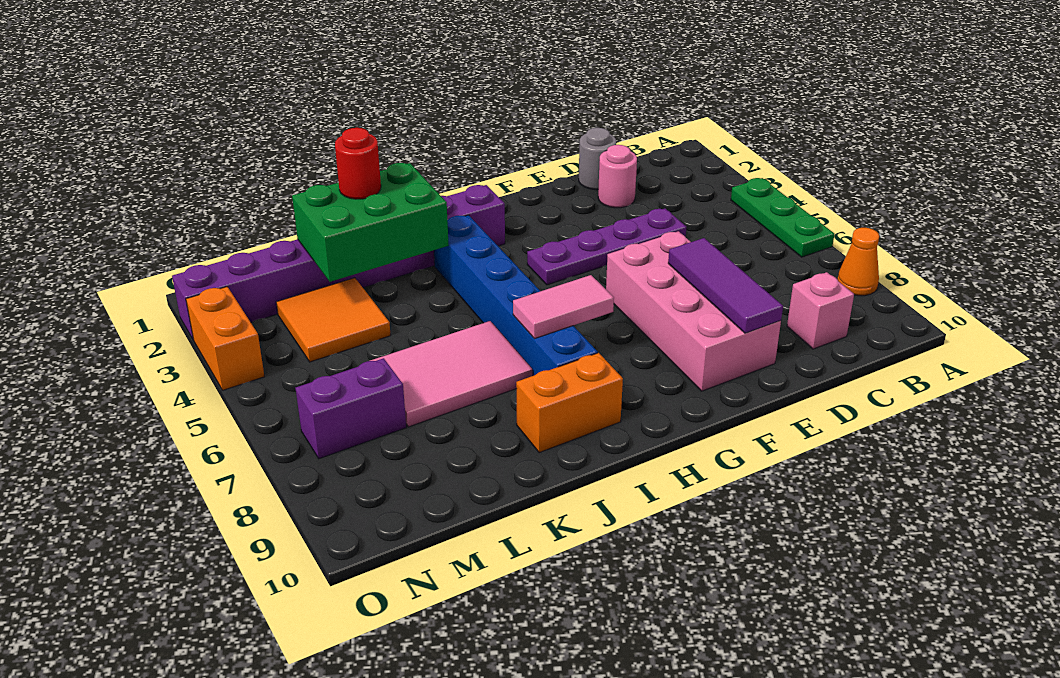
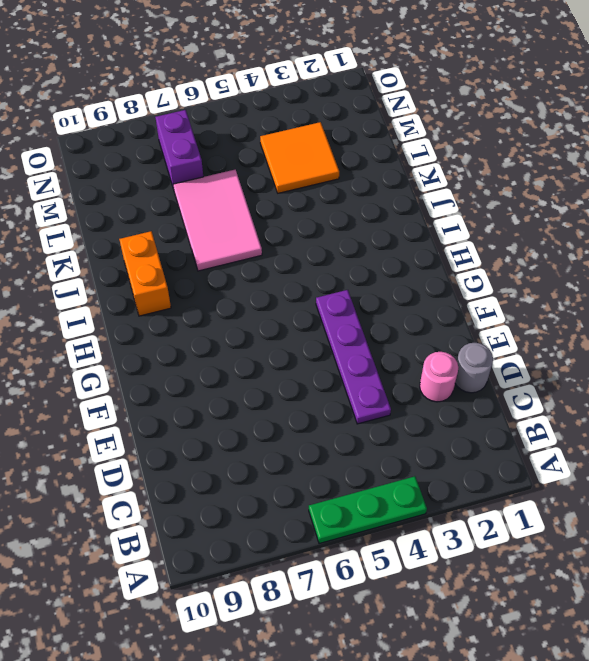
none -> orange cone A8 level 1
none -> pink brick C9 level 1
none -> pink brick E6:F9 level 1

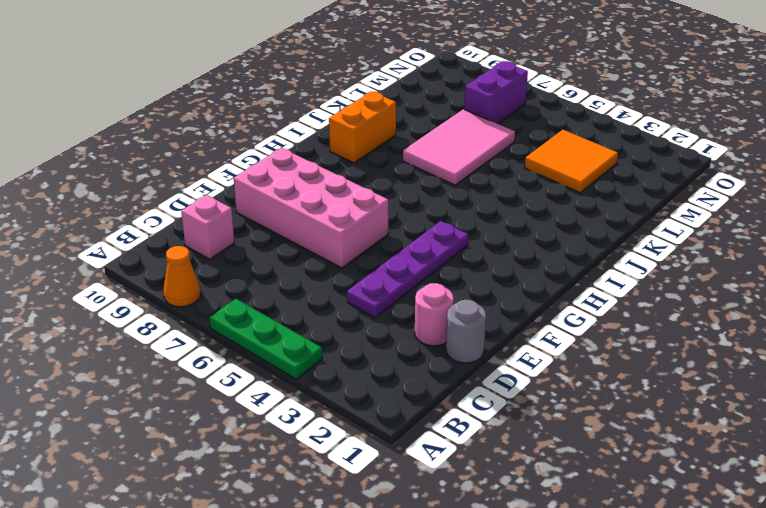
none -> purple brick H2:O2 level 1
none -> blue brick I3:I8 level 1
none -> orange brick O3:O4 level 1

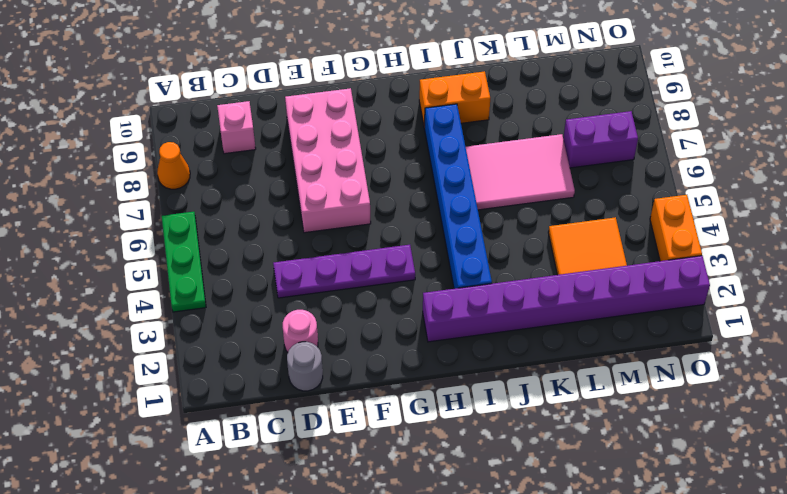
none -> purple tile E7:E9 level 2
none -> pink tile H7:I7 level 2
none -> green brick J2:L3 level 2

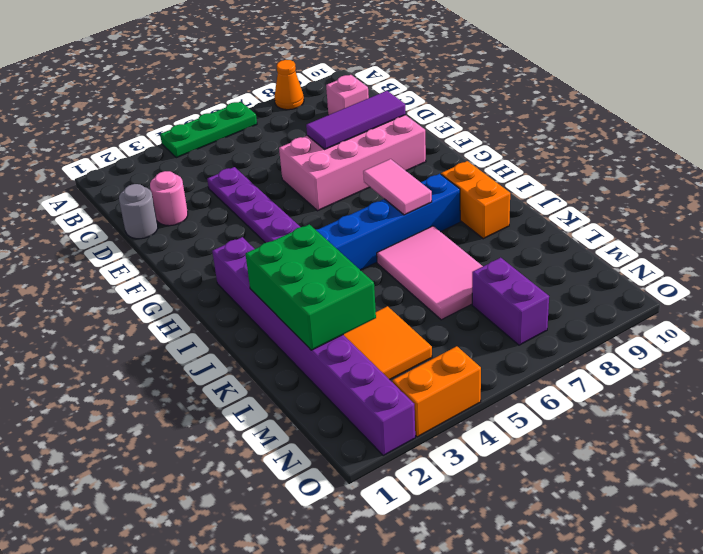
none -> red round brick K2 level 3

